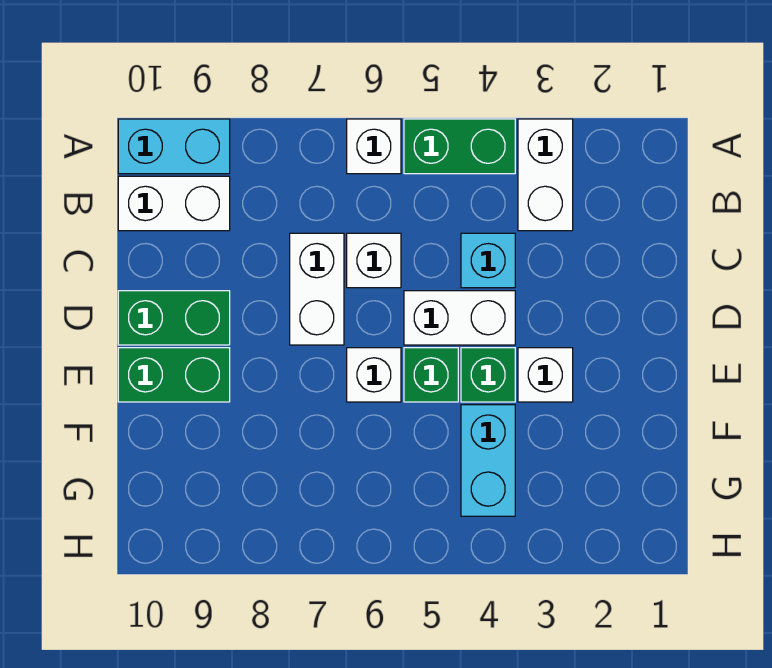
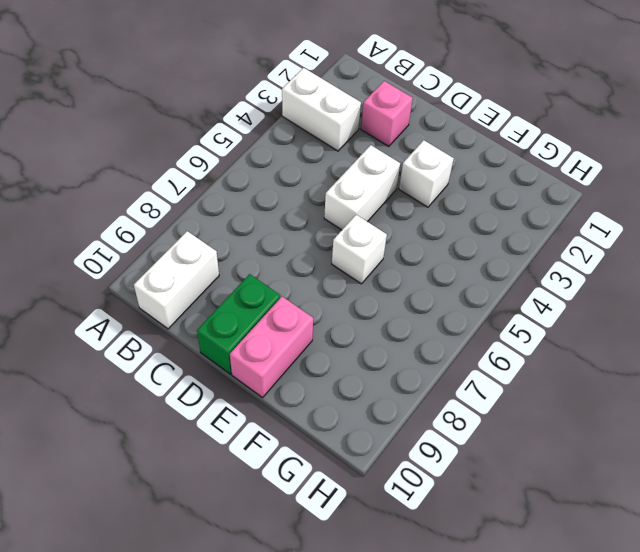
pink brick C2 level 1 -> none
pink brick E9:E10 level 1 -> green brick E9:E10 level 1
none -> green brick A4:A5 level 1
none -> white brick A6 level 1
none -> cyan brick A9:A10 level 1

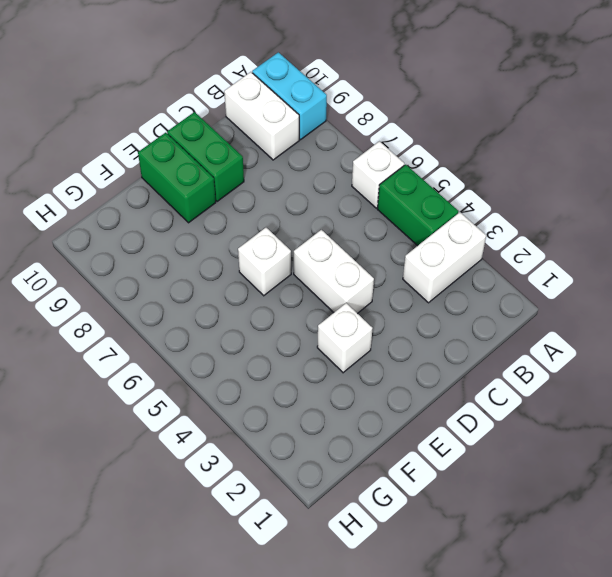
none -> cyan brick C4 level 1
none -> white brick C6 level 1
none -> white brick C7:D7 level 1

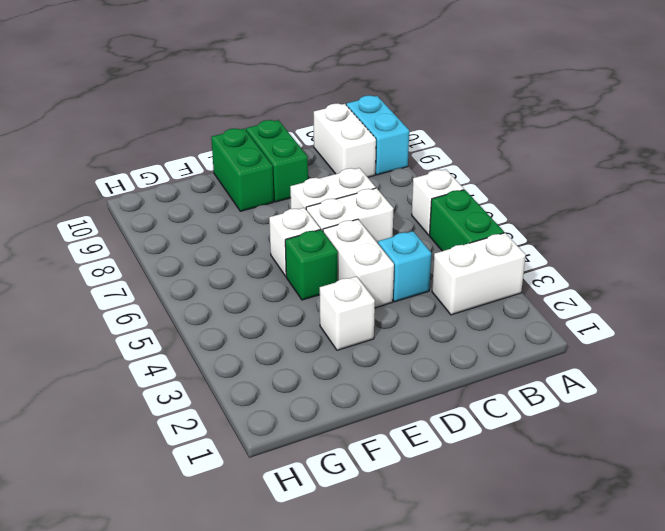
white brick C6:D6 level 1 -> white brick C6 level 1
none -> green brick E4 level 1
none -> cyan brick F4:G4 level 1

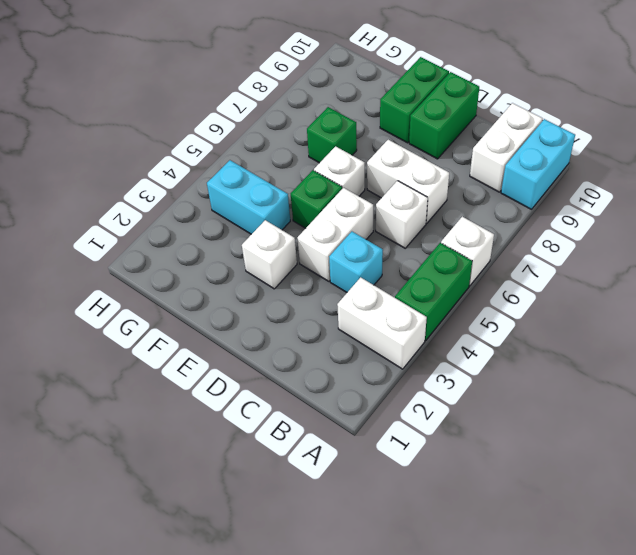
green brick F7 level 1 -> green brick E4 level 1

